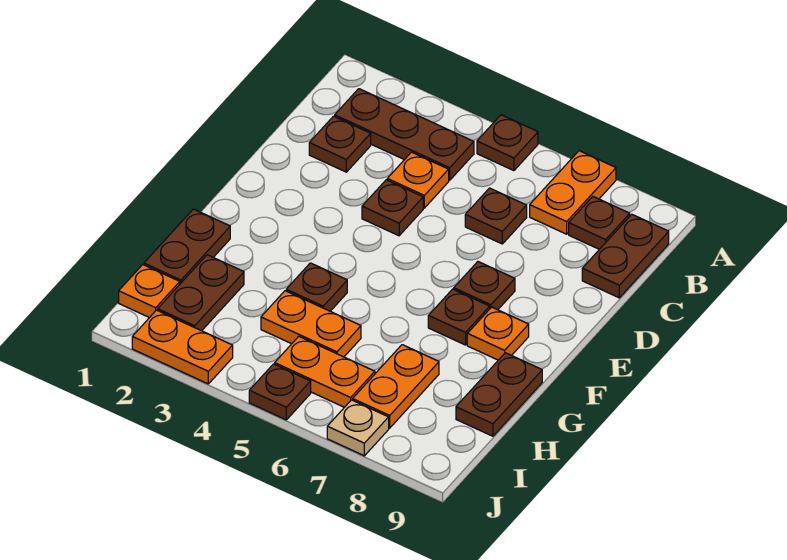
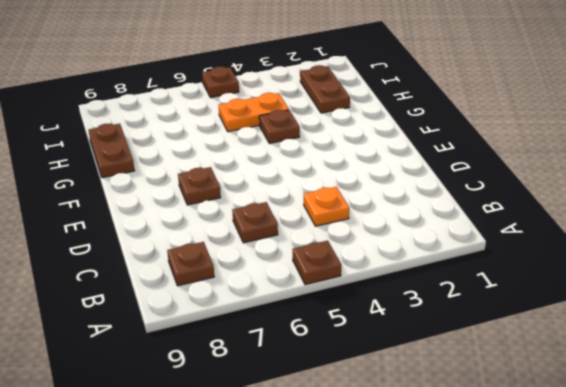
none -> orange plate A7:B7 level 1
none -> brown plate B2:B4 level 1
none -> brown plate B9:C9 level 1

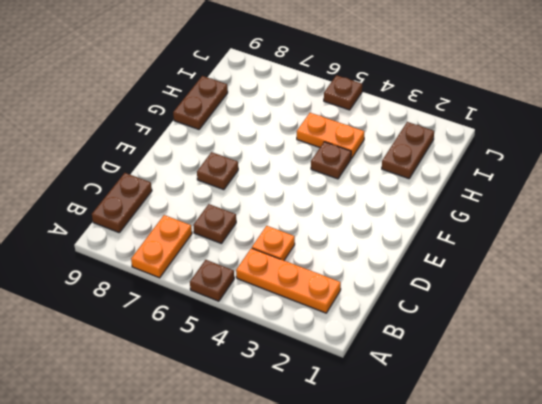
orange plate B2:B4 level 1 -> brown plate B2:B4 level 1
none -> brown plate B8 level 1
none -> brown plate C2 level 1
none -> brown plate D4 level 1

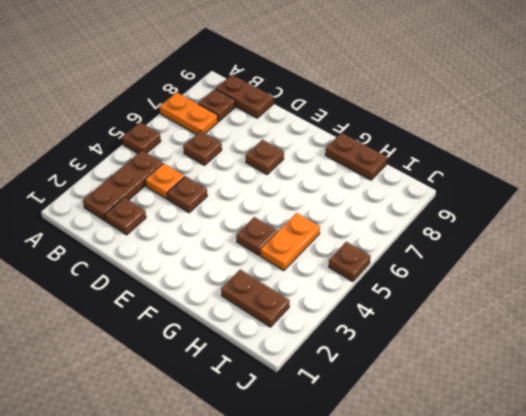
none -> brown plate F7 level 1
none -> orange plate F8 level 1
none -> brown plate G1:H1 level 1

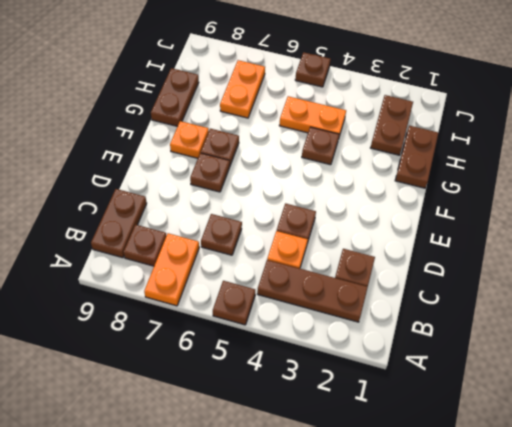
none -> orange plate I1 level 1
none -> orange plate I5:I6 level 1
none -> orange plate J2:J3 level 1

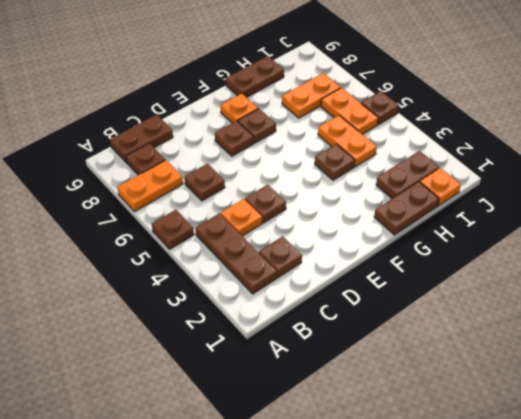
none -> orange plate J2:J3 level 1
none -> tan plate J7 level 1

